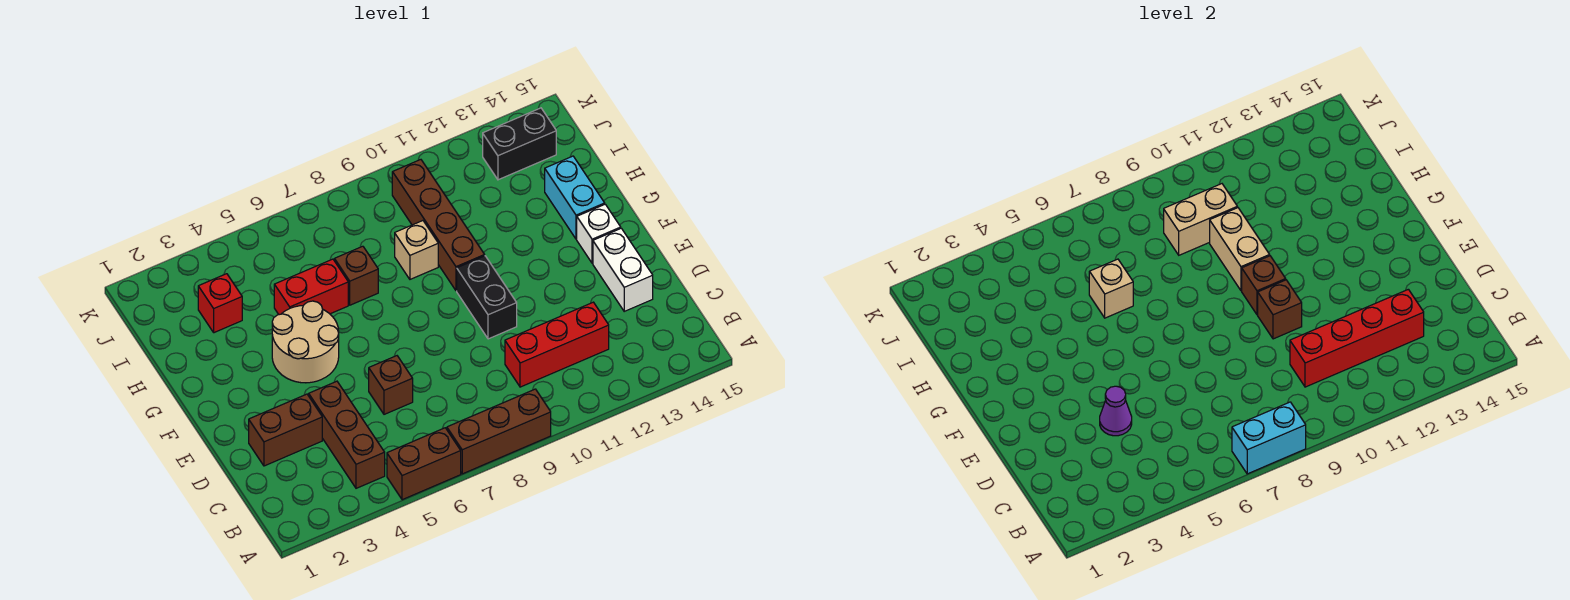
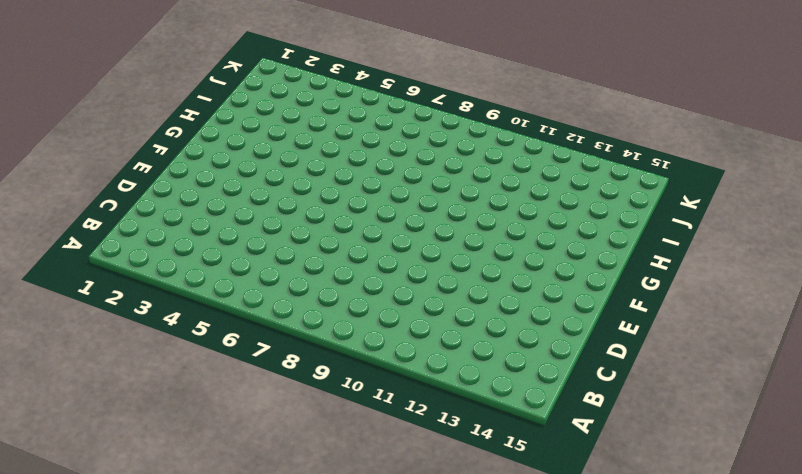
none -> brown brick A5:A6 level 1
none -> brown brick A7:A9 level 1
none -> brown brick B4:D4 level 1

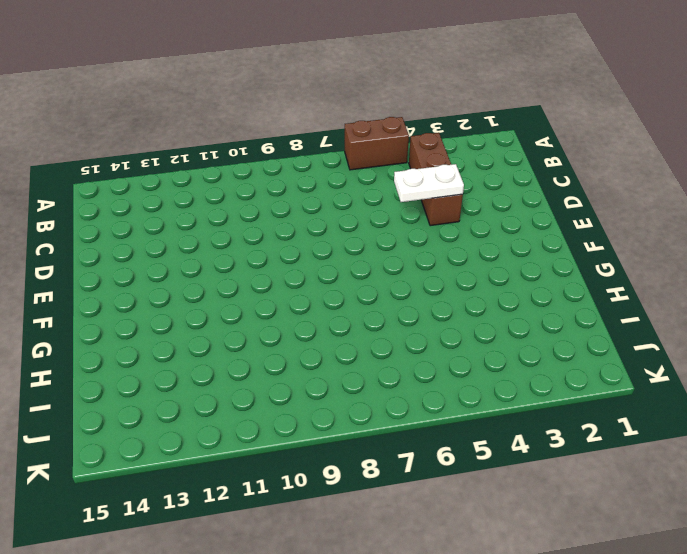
white plate D4:D5 level 2 -> purple cone D4 level 2
none -> brown brick A7:A9 level 1
none -> red brick C10:C12 level 1
none -> brown brick D2:D3 level 1

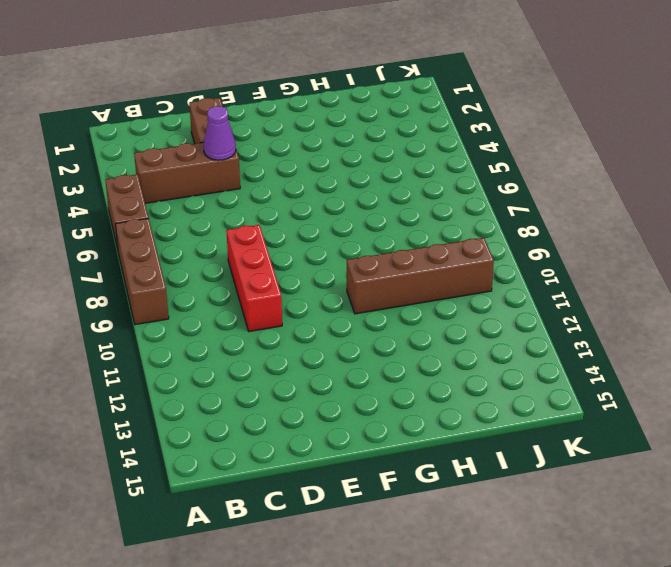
red brick D8:D10 level 1 -> red brick C10:C12 level 1
none -> brown brick D6 level 1
none -> white brick D14:E14 level 1
none -> black brick E10:F10 level 1

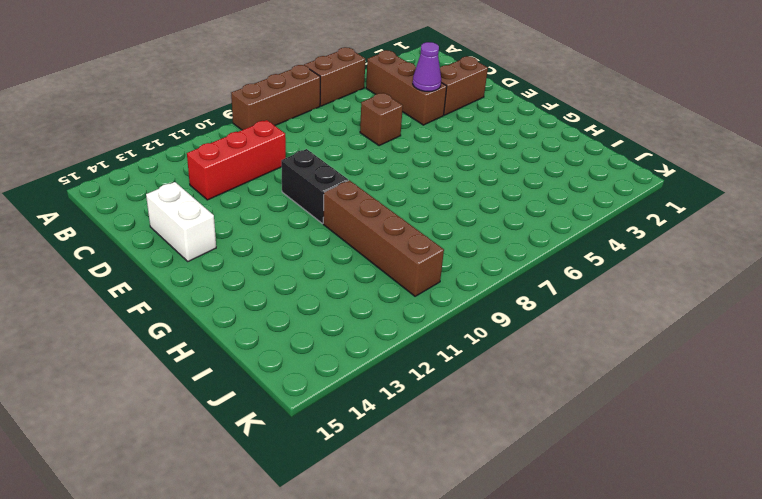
none -> tan round brick F4:G5 level 1
none -> white brick F14 level 1
none -> cyan brick G14:H14 level 1

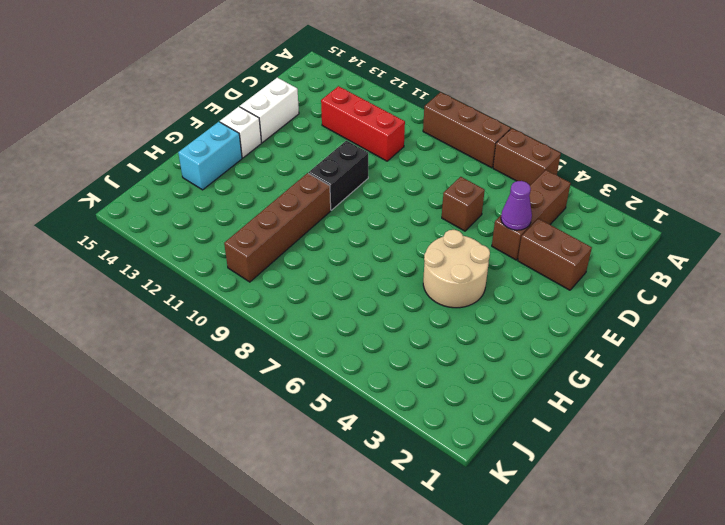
none -> red brick H5:H6 level 1
none -> brown brick H7 level 1
none -> tan brick H9 level 1

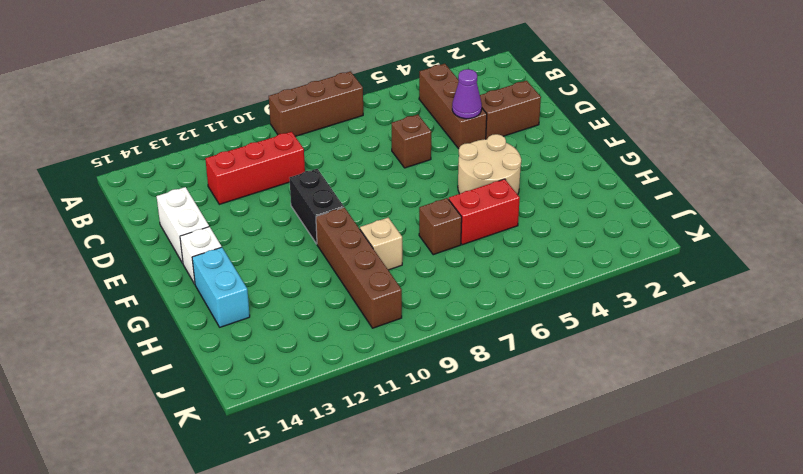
none -> brown brick A5:A6 level 1
none -> red brick I3 level 1
none -> black brick J13:J14 level 1

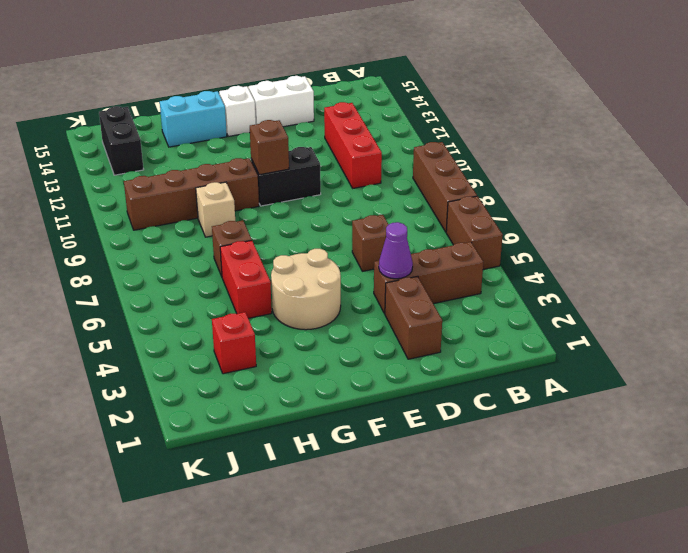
none -> cyan brick A7:A8 level 2
none -> red brick C10:C13 level 2
none -> brown brick E10 level 2

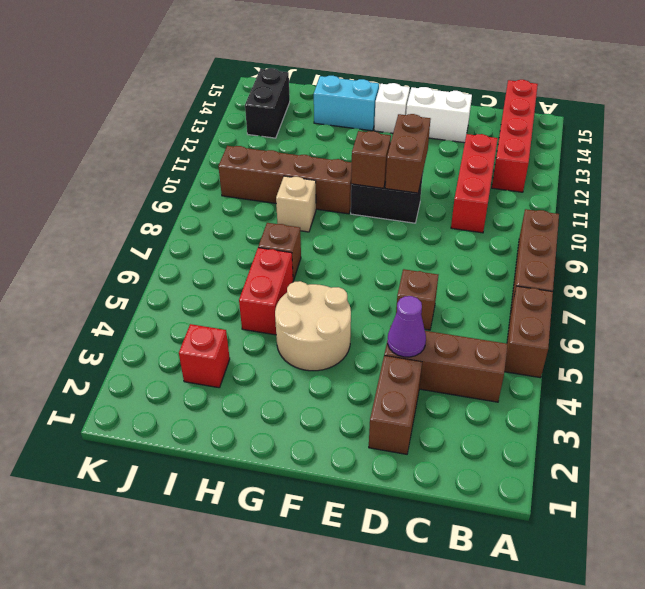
red brick B12:B15 level 1 -> red brick C10:C13 level 2
brown brick E10:E11 level 2 -> brown brick E10 level 2
none -> cyan brick A7:A8 level 2
none -> tan brick G10:H10 level 2
none -> tan brick H6 level 2

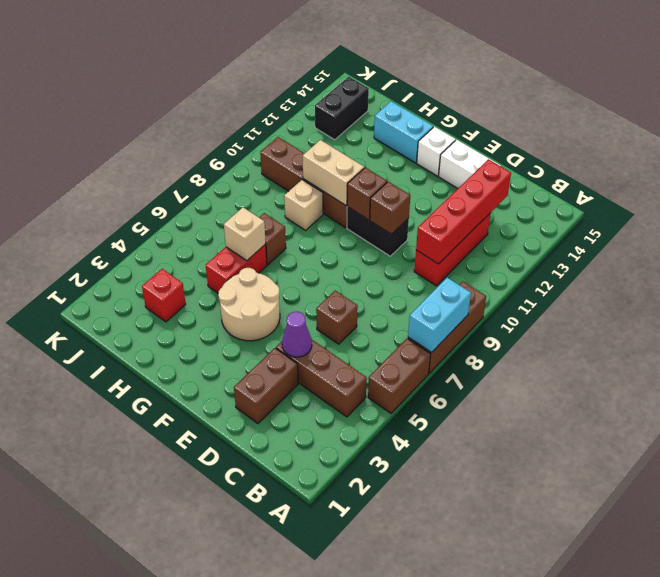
none -> tan brick I9:I10 level 2

